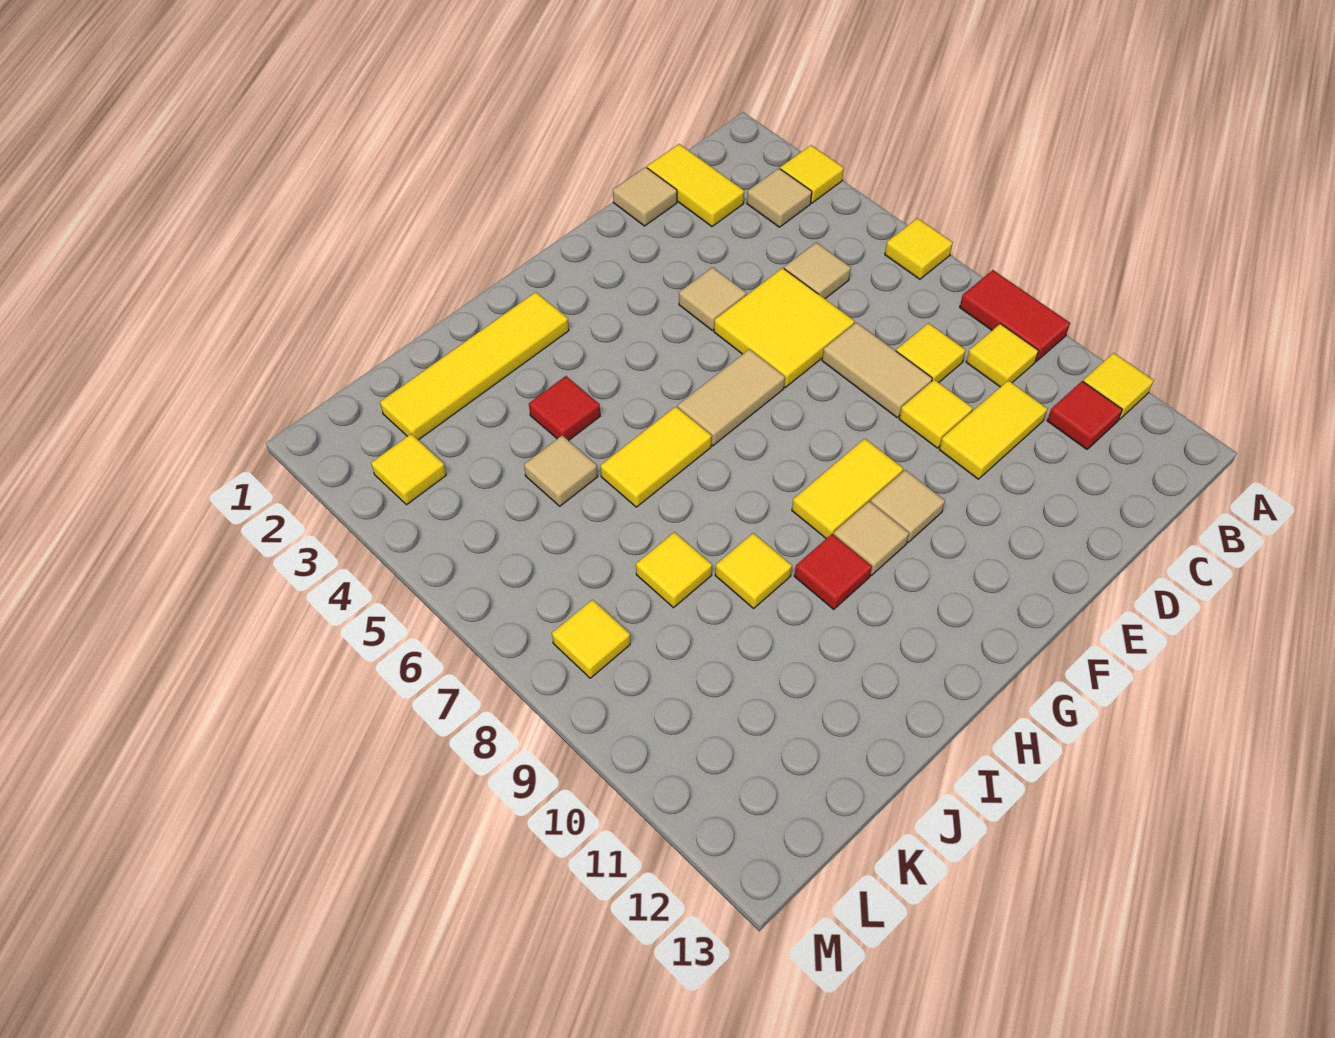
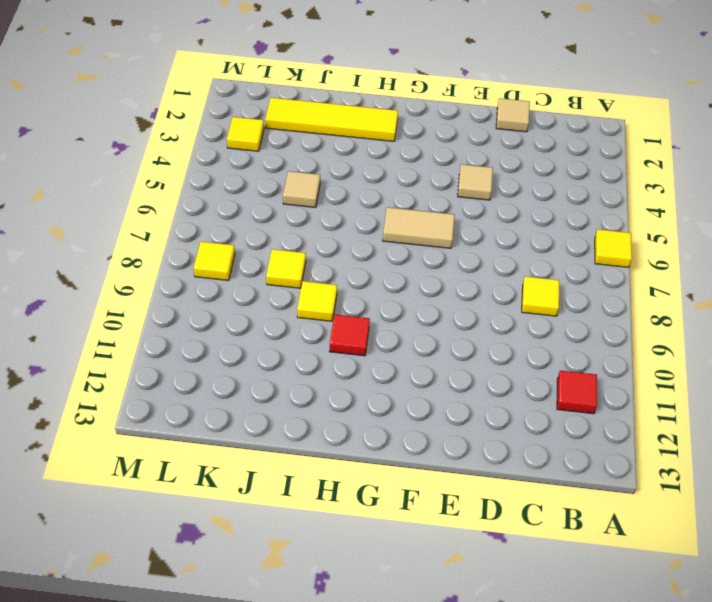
none -> yellow tile A3 level 1
none -> red tile A8:A9 level 1
none -> yellow tile A11 level 1

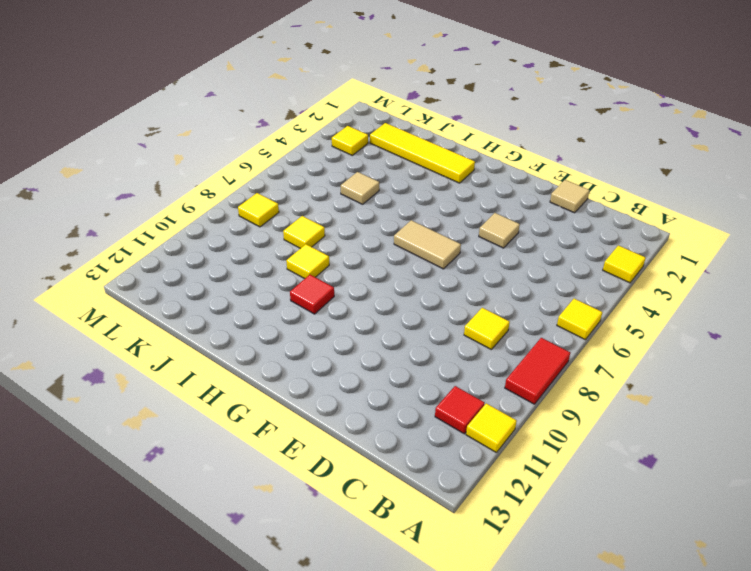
none -> tan tile B3 level 1
none -> yellow tile B9 level 1
none -> yellow tile C1:C2 level 1

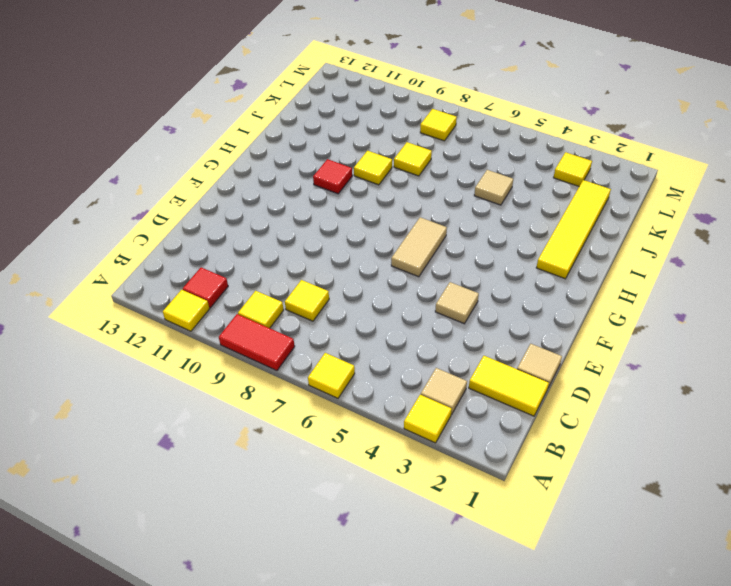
none -> tan tile C5 level 1
none -> yellow tile C10:D10 level 1
none -> yellow tile D5:E6 level 1

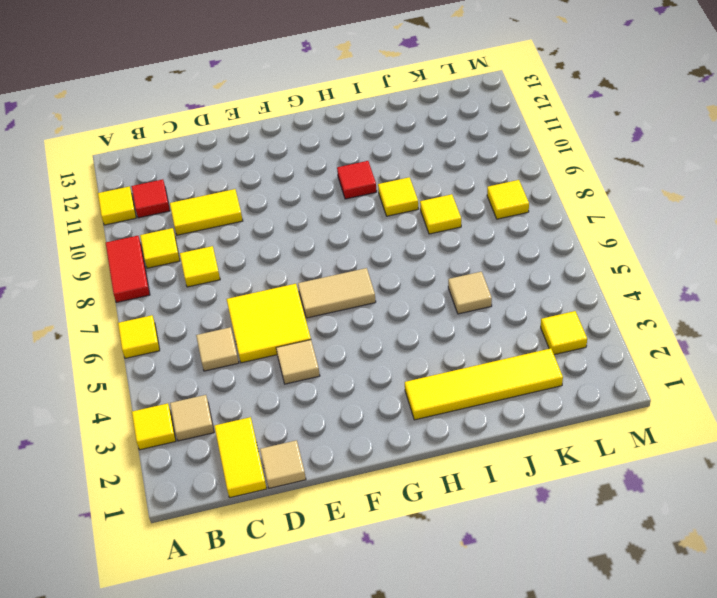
none -> tan tile D7:D8 level 1
none -> yellow tile D9 level 1
none -> yellow tile F9:G9 level 1

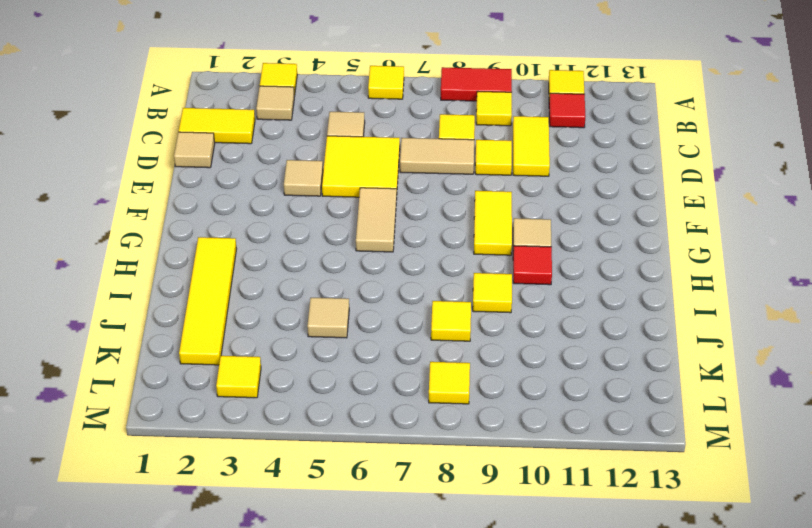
none -> tan tile F10 level 1
none -> yellow tile H6:I6 level 1
none -> red tile I4 level 1

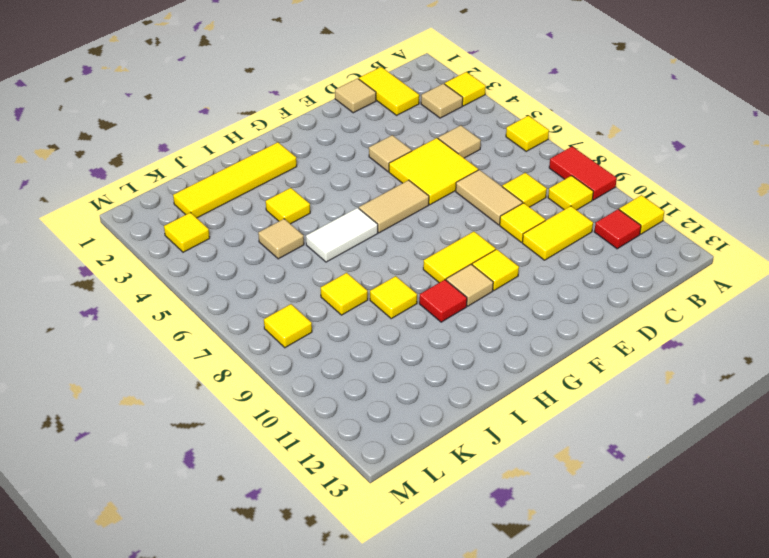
yellow tile F10 level 1 -> tan tile F10 level 1
white tile H6:I6 level 1 -> yellow tile H6:I6 level 1
yellow tile I4 level 1 -> red tile I4 level 1

